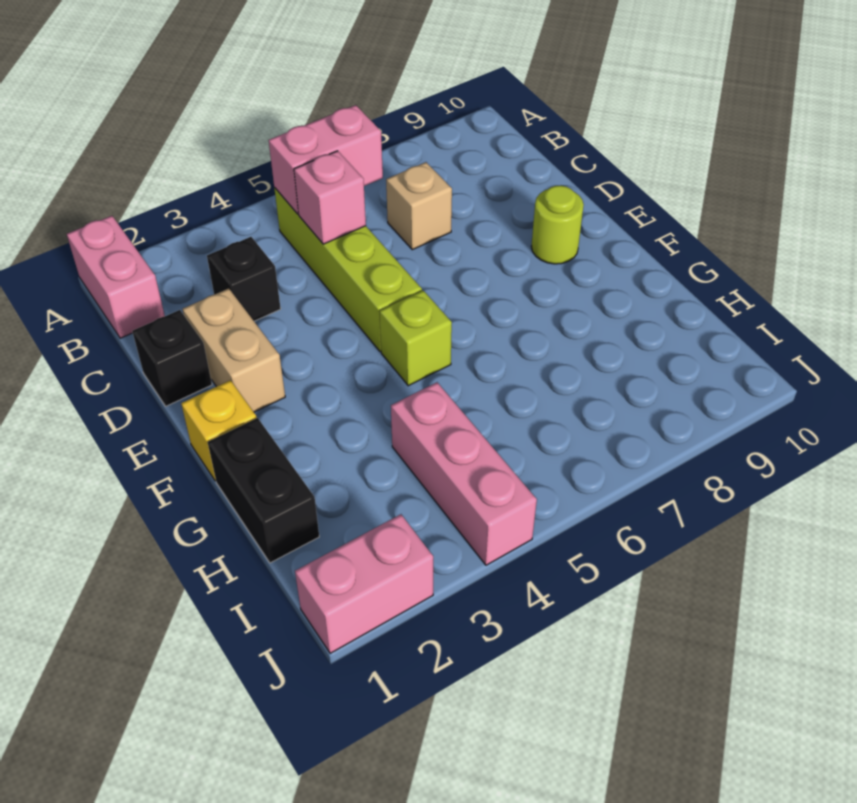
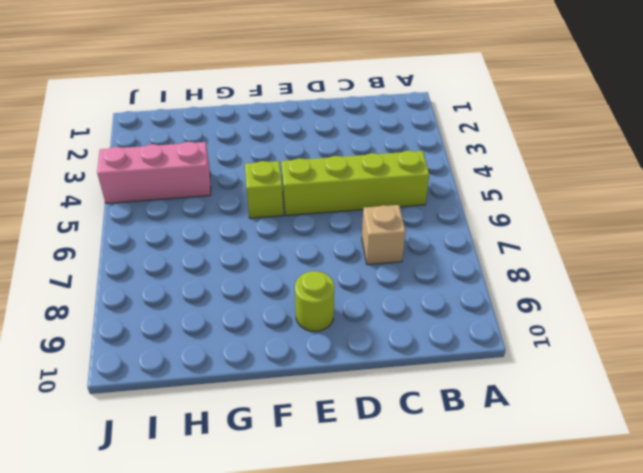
none -> pink brick A1:B1 level 1
none -> black brick C3 level 1
none -> black brick D1 level 1

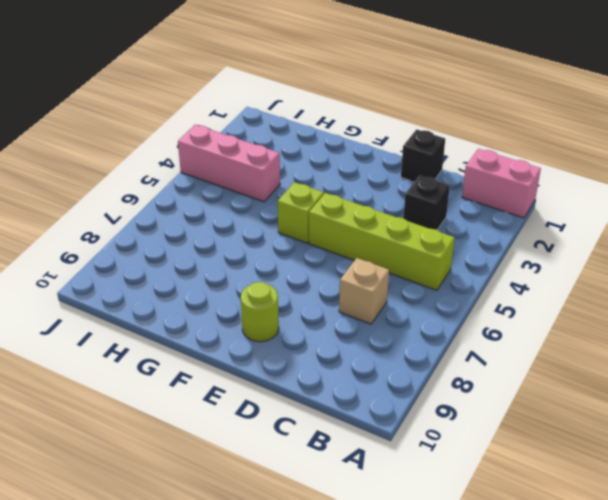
none -> tan brick D2:E2 level 1
none -> yellow brick F1 level 1
none -> black brick G1:H1 level 1

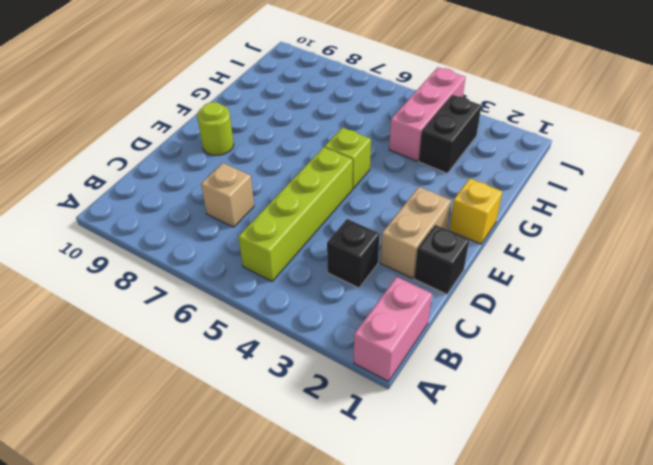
black brick H3:I3 level 1 -> black brick G1:H1 level 1
none -> pink brick J1:J2 level 1
none -> pink brick B5:B6 level 2
none -> pink brick C5 level 2

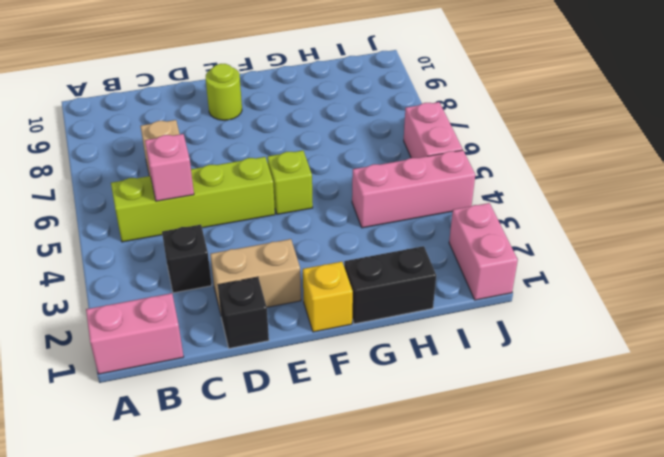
pink brick J5:J6 level 1 -> pink brick B5:B6 level 2

